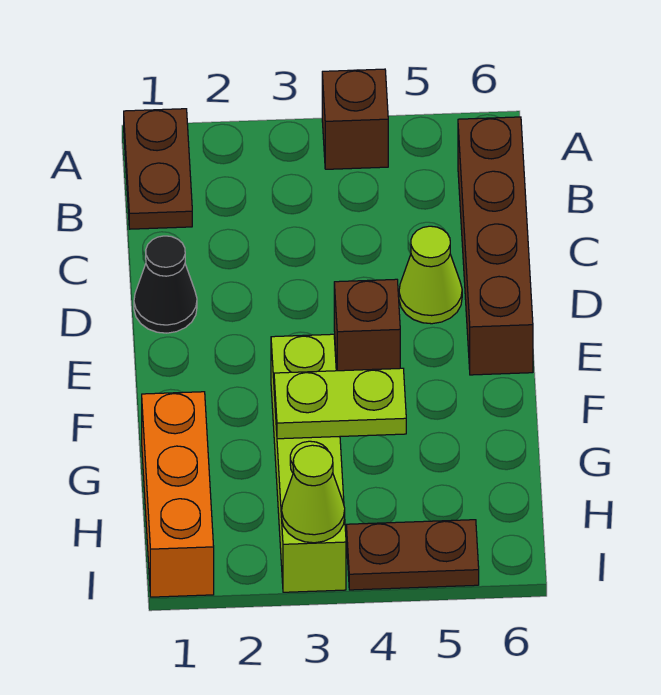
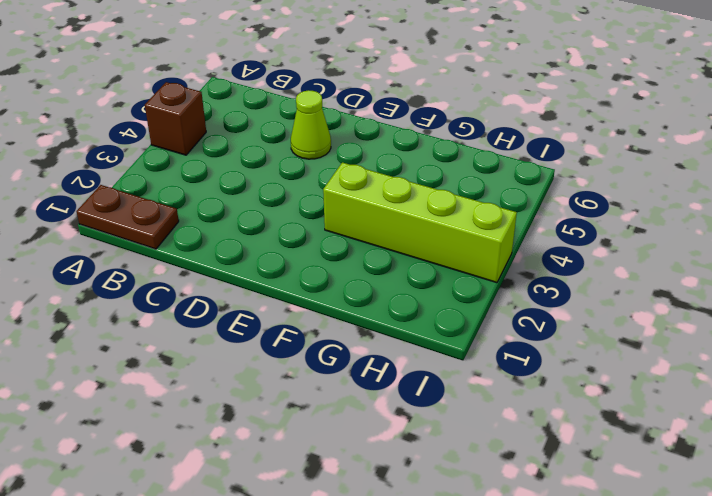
none -> brown brick B6:E6 level 1
none -> black cone D1 level 1

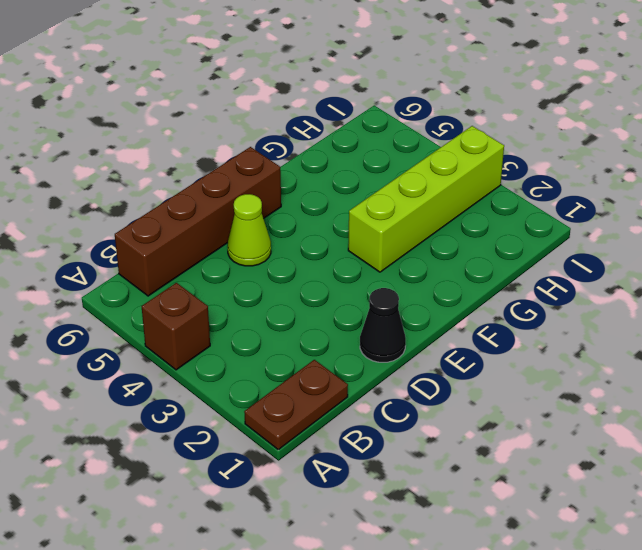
none -> brown brick E4 level 1
none -> orange brick G1:I1 level 1

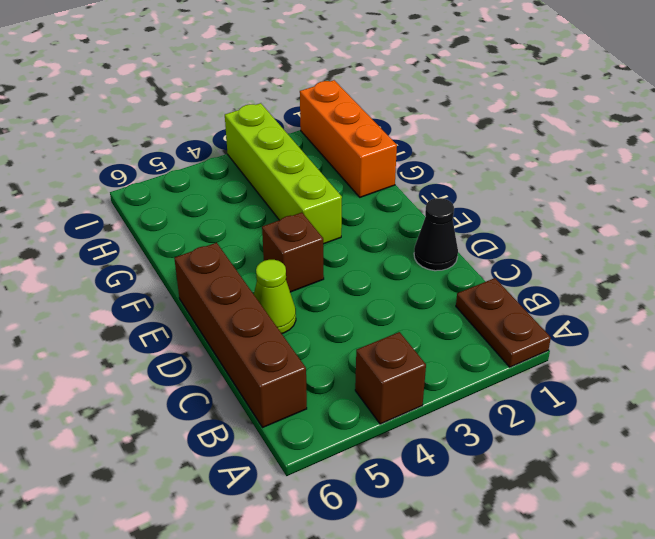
none -> brown plate I4:I5 level 1
none -> lime plate G3:G4 level 2

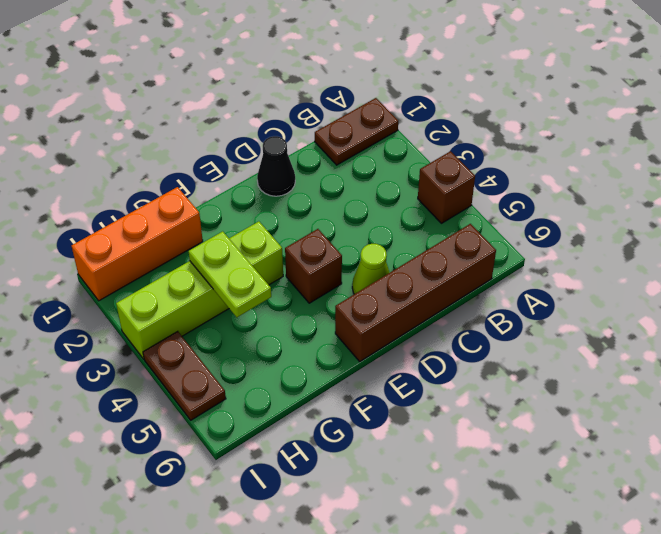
none -> lime cone I3 level 2

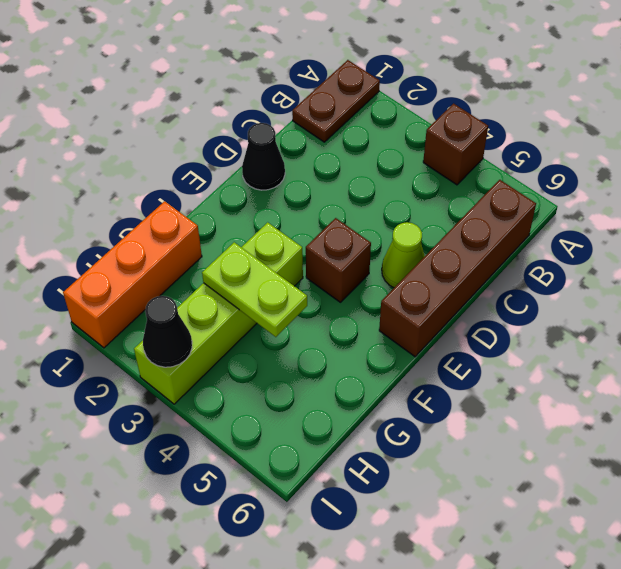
black cone I3 level 2 -> lime cone I3 level 2
none -> brown plate I4:I5 level 1

